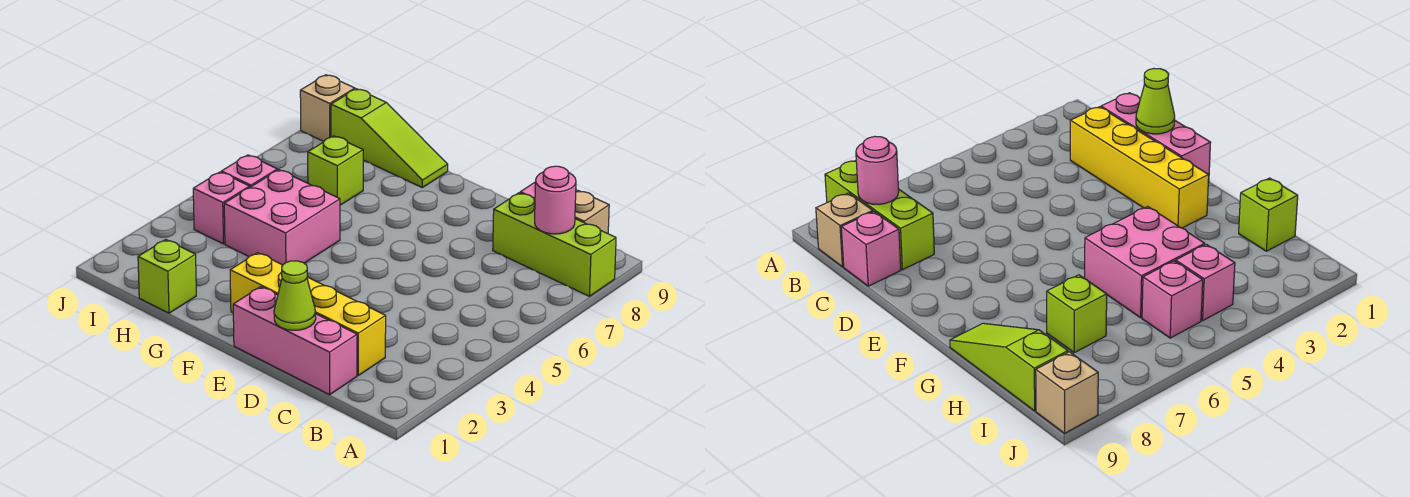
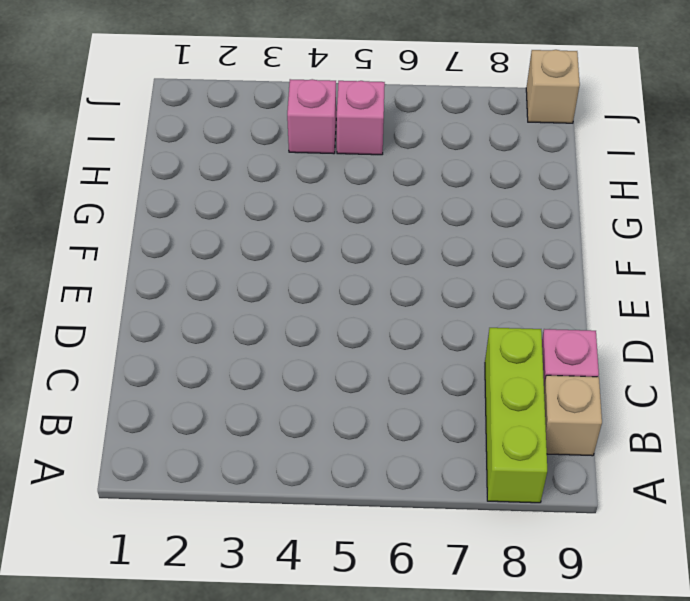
none -> pink brick C1:E1 level 1
none -> yellow brick C2:F2 level 1
none -> pink brick G4:H5 level 1

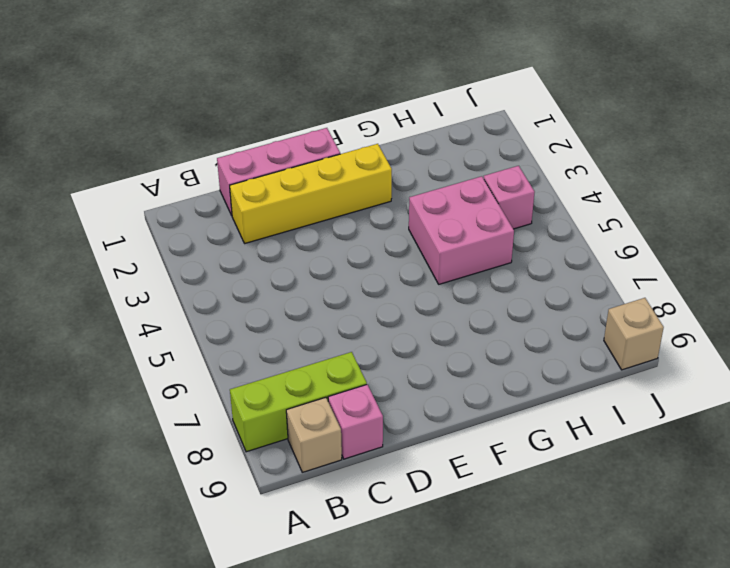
none -> lime slope G9:I9 level 1 top I
none -> lime brick H1 level 1
none -> lime brick H7 level 1

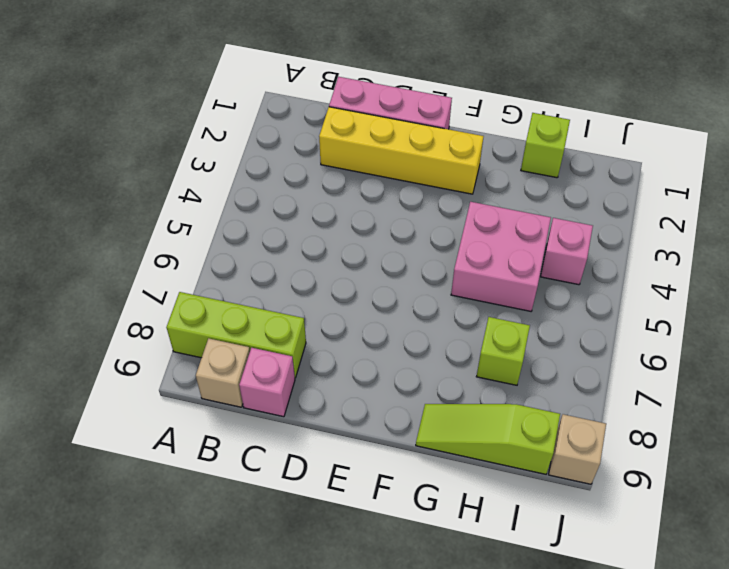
none -> pink brick I5 level 1
none -> pink round brick B8 level 2
none -> lime cone D1 level 2

